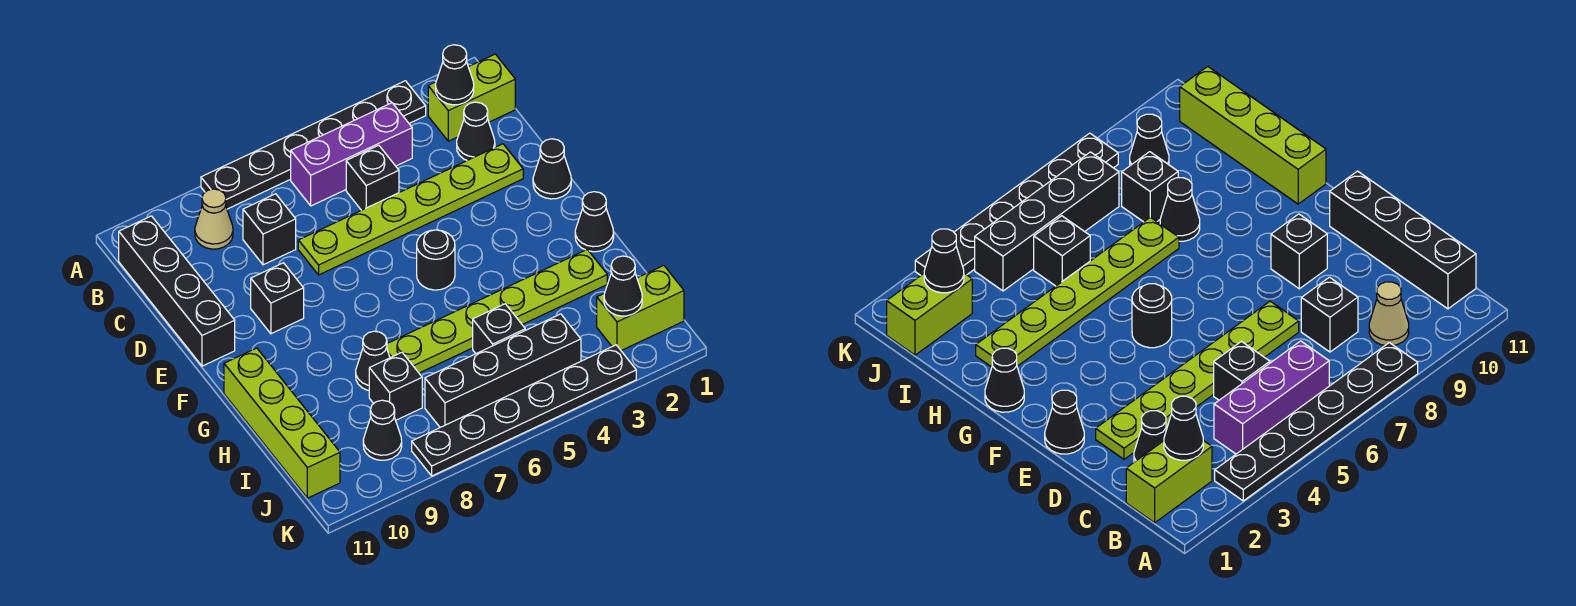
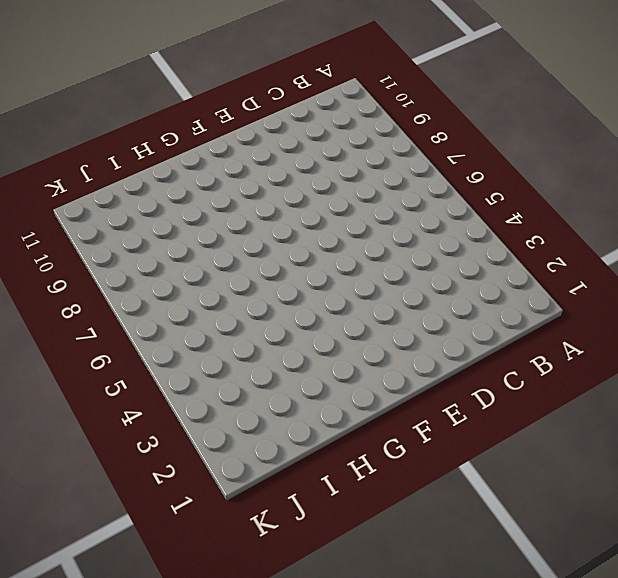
none -> black plate A3:A8 level 1
none -> lime brick B1:B2 level 1
none -> purple brick B4:B6 level 1

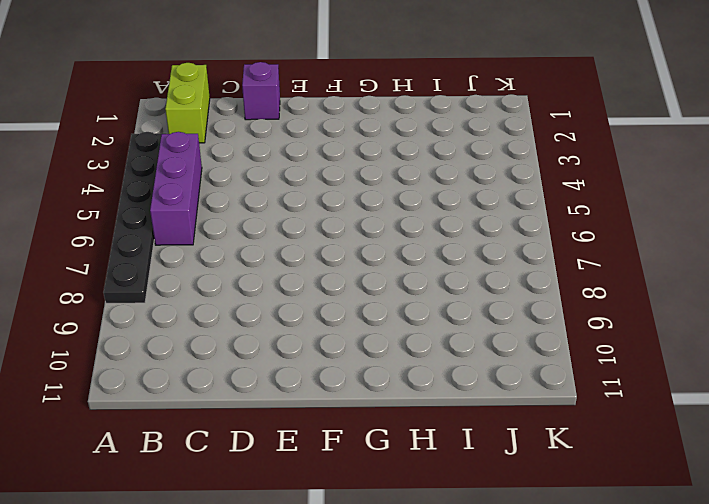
purple brick D1 level 1 -> none
none -> tan cone B9 level 1
none -> black brick B11:E11 level 1
none -> black cone C2 level 1

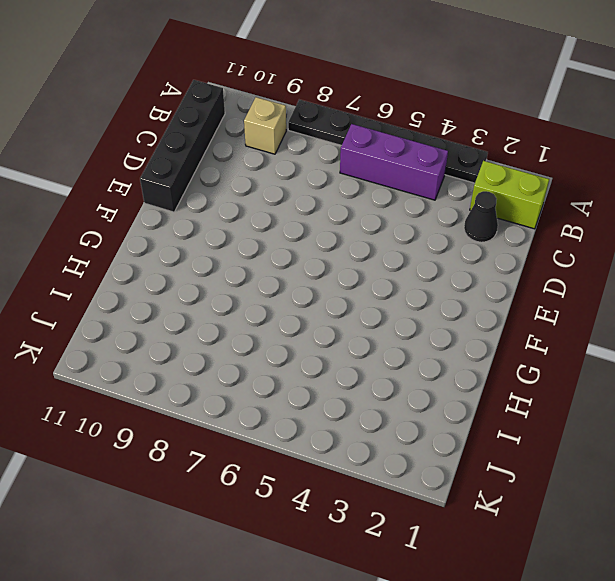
tan brick B9 level 1 -> tan cone B9 level 1
none -> black brick C5 level 1
none -> black brick C8 level 1
none -> lime plate D2:D7 level 1

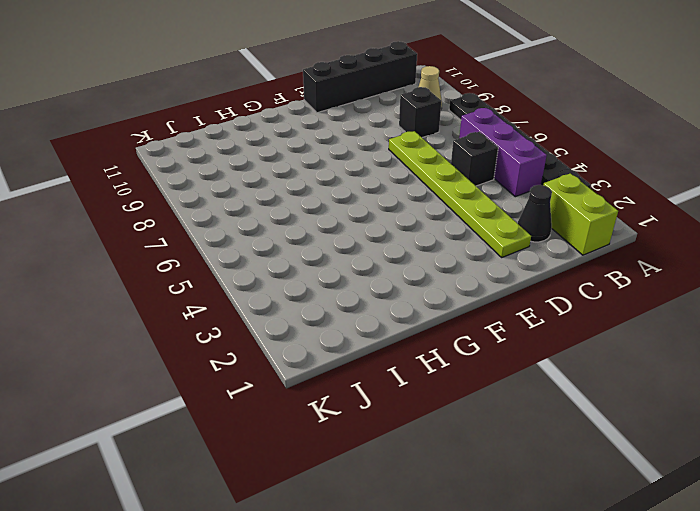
none -> black cone E1 level 1
none -> black brick E9 level 1
none -> black round brick F5 level 1

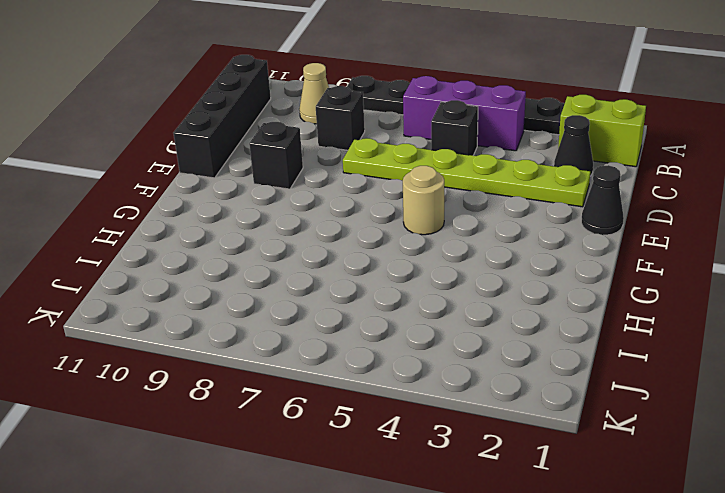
tan round brick F5 level 1 -> black round brick F5 level 1
none -> black cone G1 level 1
none -> lime brick G11:J11 level 1
none -> lime plate H2:H7 level 1

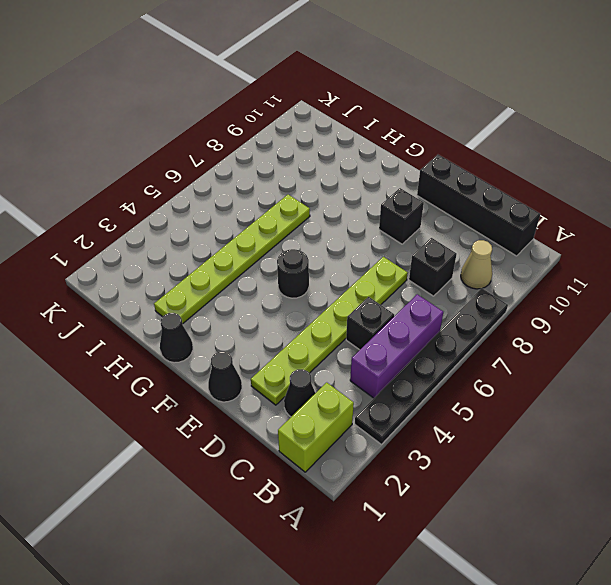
none -> lime brick G11:J11 level 1
none -> black cone H8 level 1
none -> black brick I5 level 1

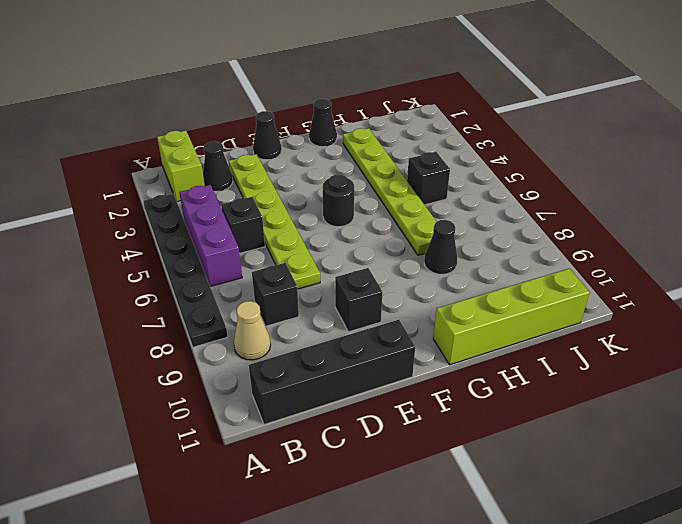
none -> black brick I8 level 1
none -> lime brick J1:J2 level 1
none -> black brick J4:J7 level 1

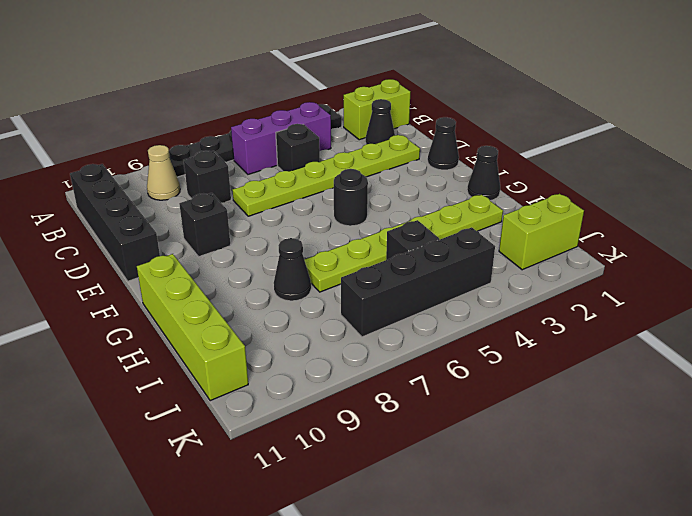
none -> black brick I8 level 1
none -> black cone J9 level 1
none -> black plate K3:K8 level 1

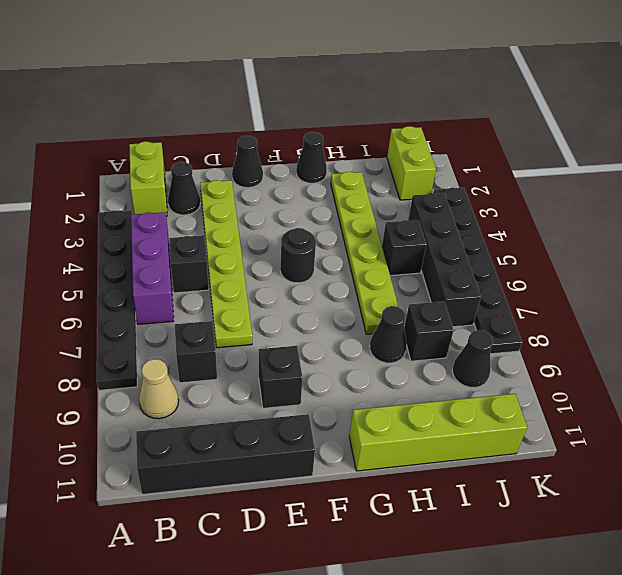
none -> black cone B2 level 2
none -> black cone J2 level 2

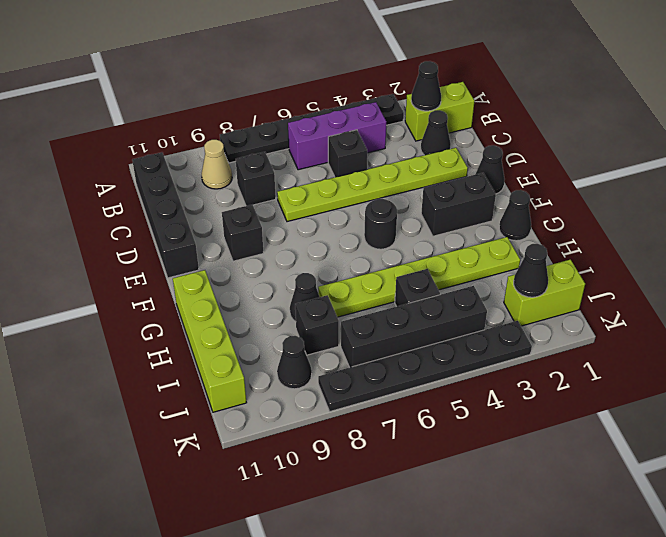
black brick F2:F3 level 1 -> none

